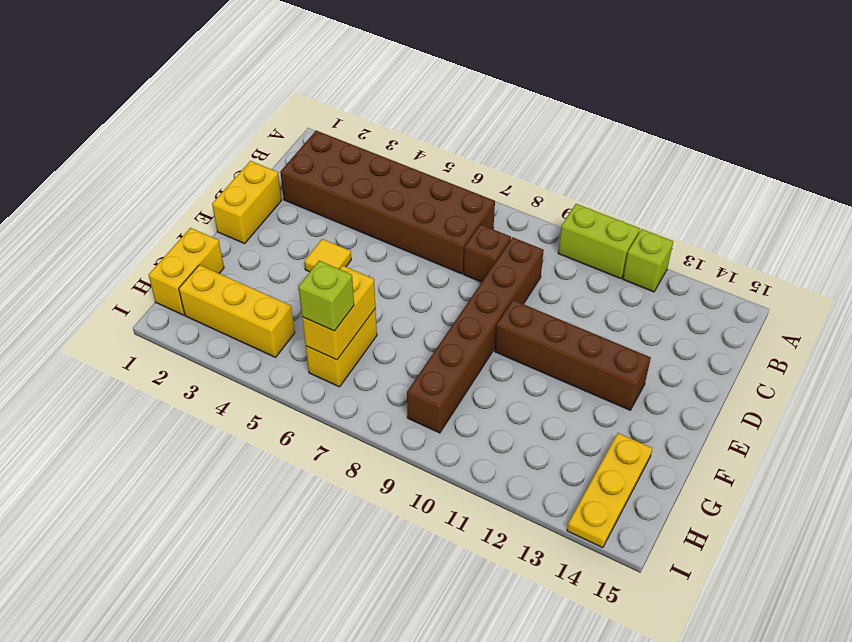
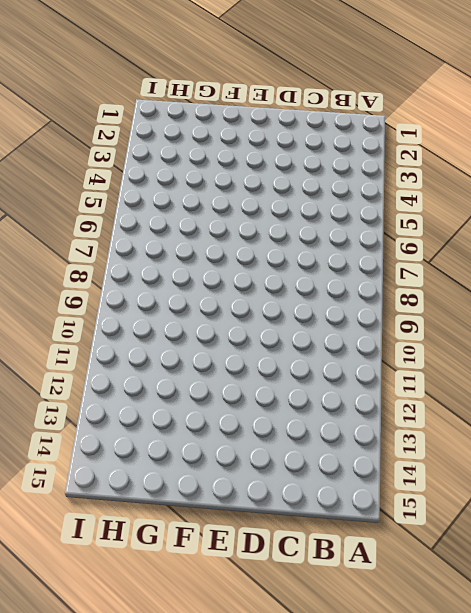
none -> lime brick A10:A11 level 1
none -> lime brick A12 level 1
none -> brown brick B2:C7 level 1

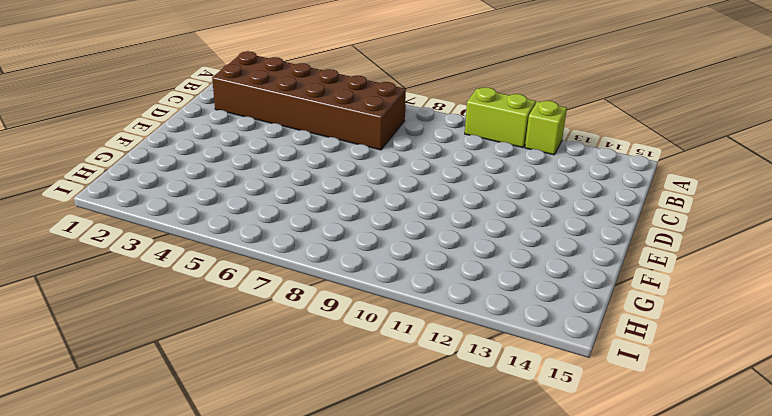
none -> brown brick C8 level 1
none -> brown brick C9:H9 level 1
none -> yellow brick D1:E1 level 1

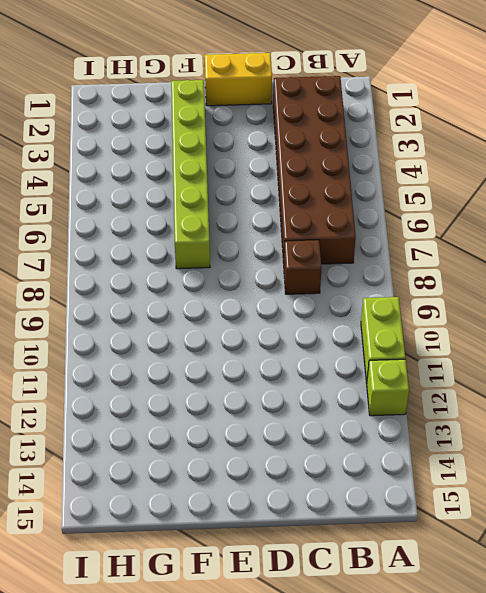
lime brick F2:F7 level 1 -> none
none -> brown brick C9:H9 level 1
none -> yellow tile E4 level 1
none -> brown brick E10:E13 level 1

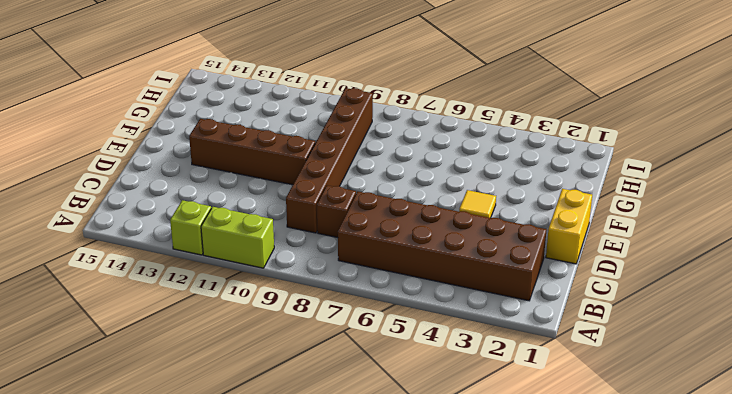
none -> yellow brick G1:H1 level 1
none -> yellow brick G6:H6 level 1
none -> yellow plate G14:I14 level 1

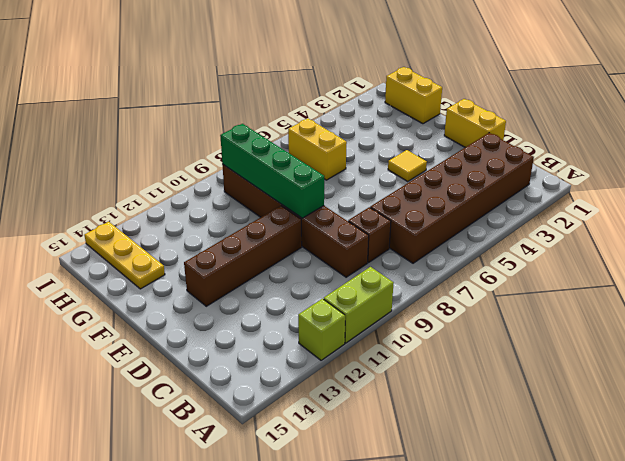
green brick E9:H9 level 2 -> none
none -> yellow brick H2:H4 level 1
none -> yellow brick G6:H6 level 2
none -> lime brick H6 level 3

